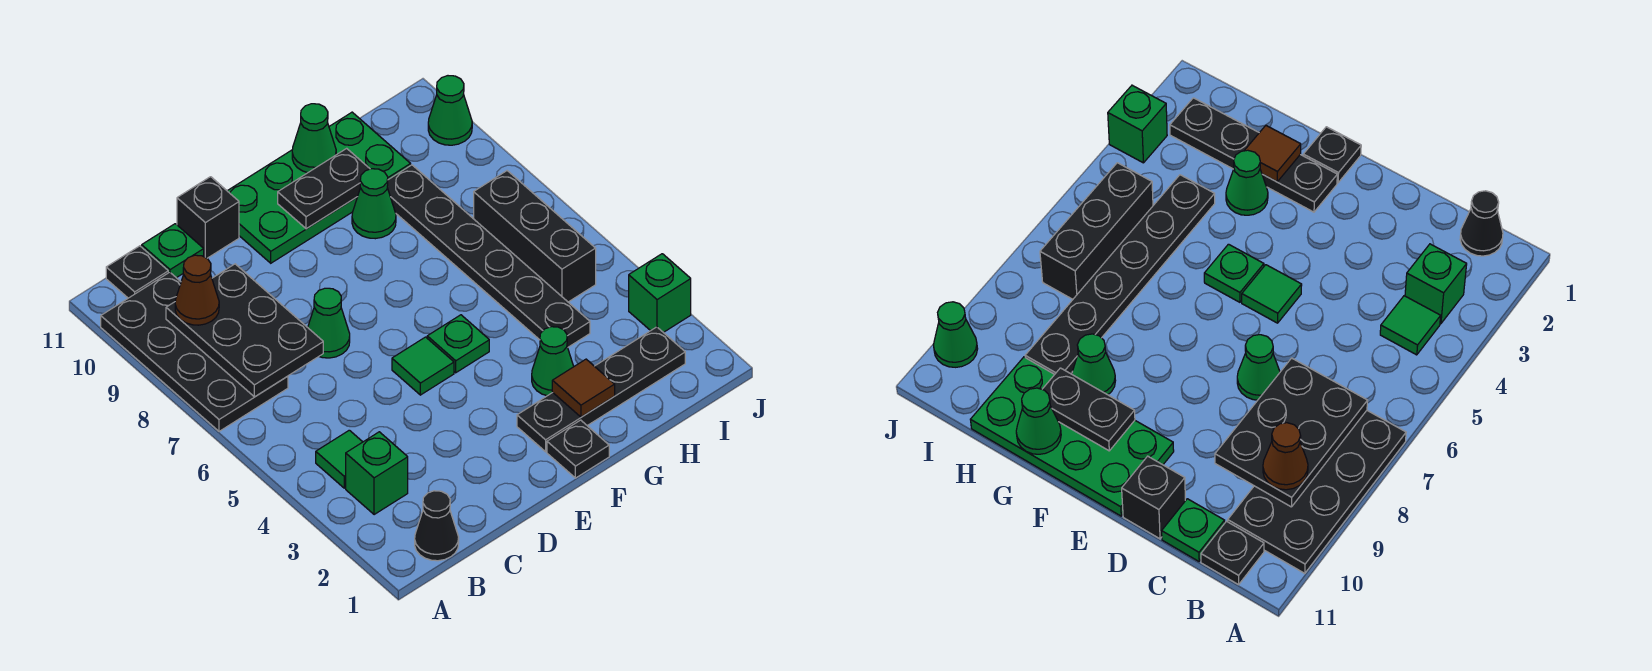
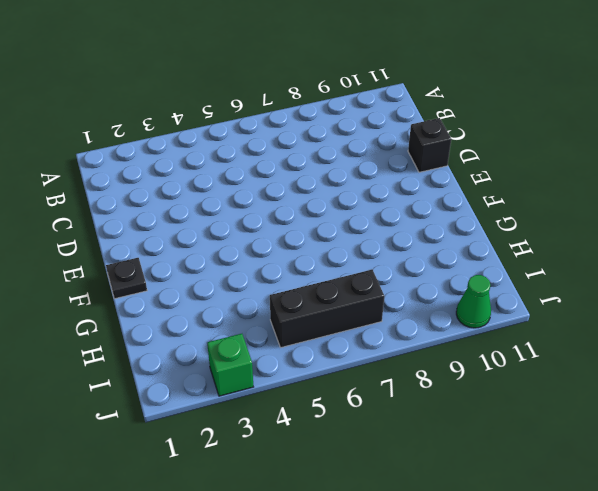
none -> black plate A7:B10 level 1
none -> black cone B1 level 1
none -> green brick B3 level 1

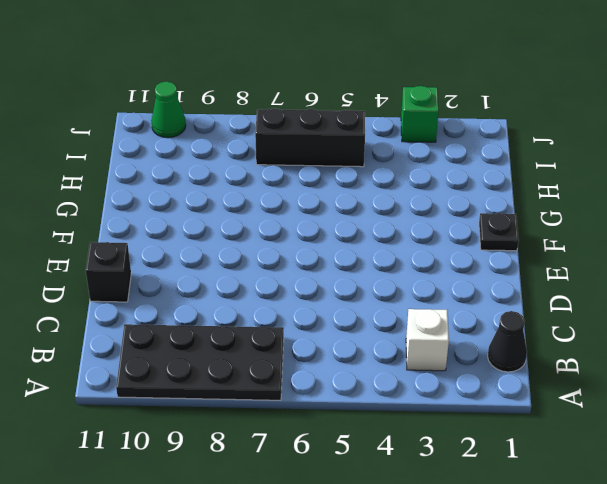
white brick B3 level 1 -> green brick B3 level 1
none -> green tile B4 level 1
none -> black plate B11 level 1
none -> green plate C11 level 1

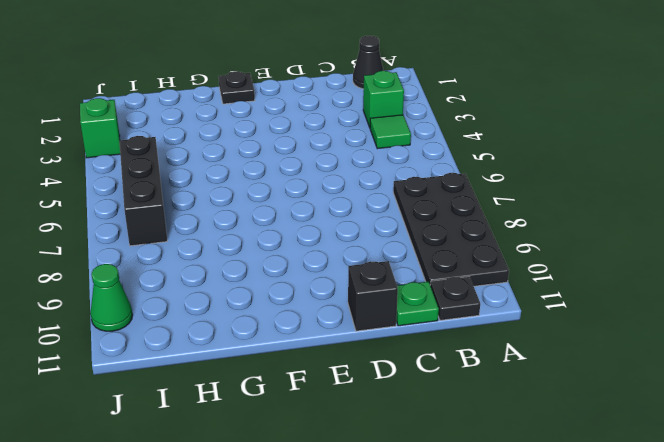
none -> green cone D7 level 1
none -> green tile E5 level 1
none -> green plate E10:H11 level 1

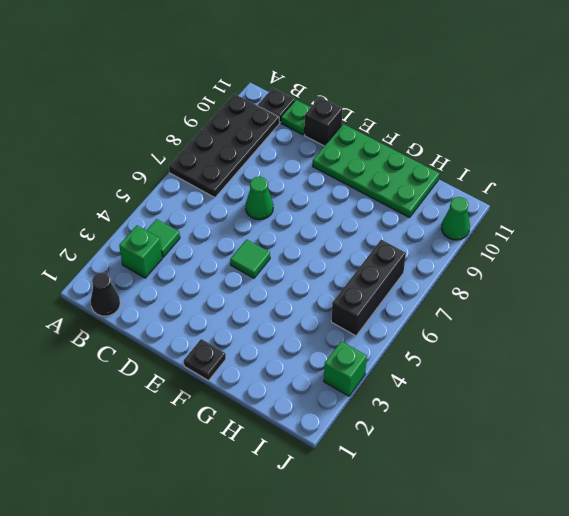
none -> black plate F2:I2 level 1
none -> green plate F5 level 1
none -> green cone G3 level 1

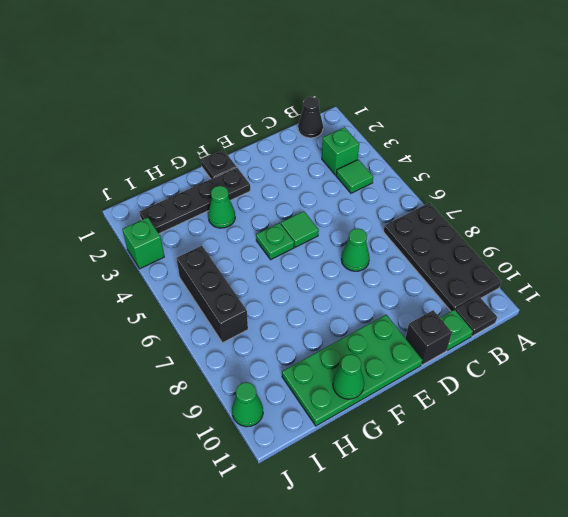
none -> green cone G9 level 1
none -> black plate H4:H9 level 1
none -> black plate B7:C9 level 2

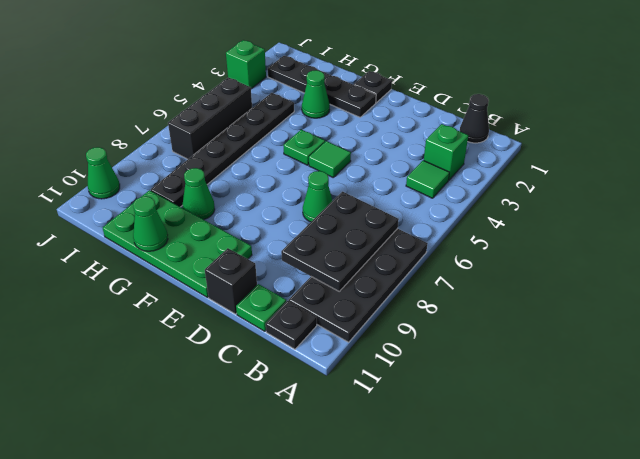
none -> black plate F10:G10 level 2
none -> brown tile G2 level 2
none -> brown cone B9 level 3

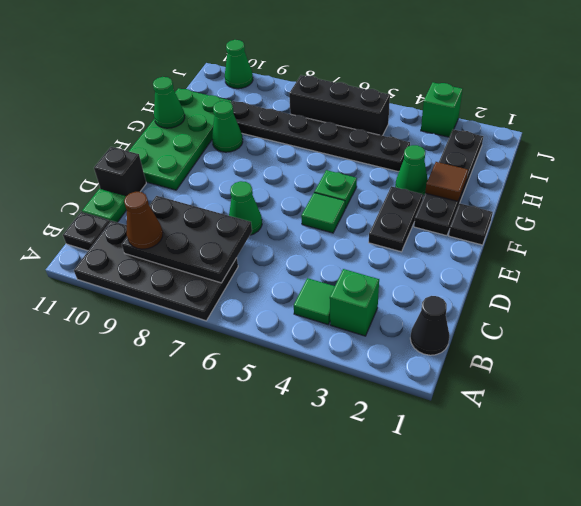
black plate E3:F3 level 1 -> black plate F10:G10 level 2

